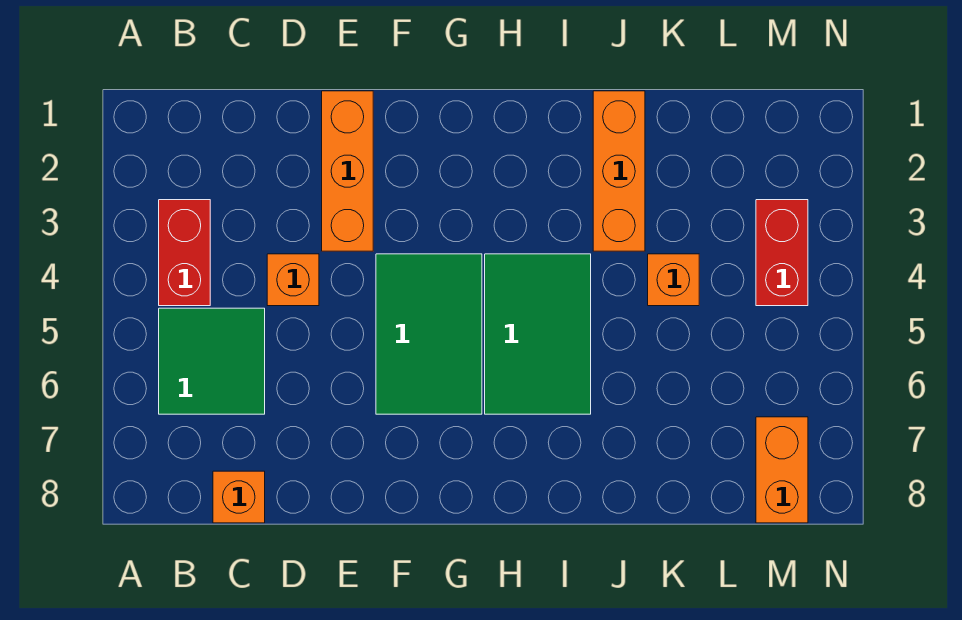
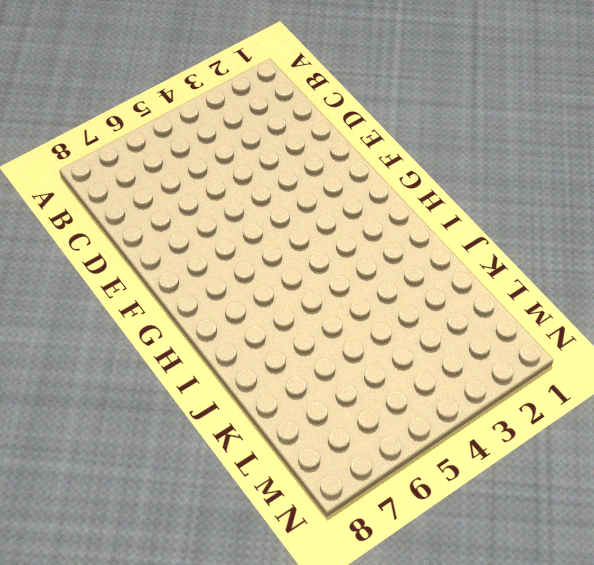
none -> red brick B3:B4 level 1
none -> green tile B5:C6 level 1

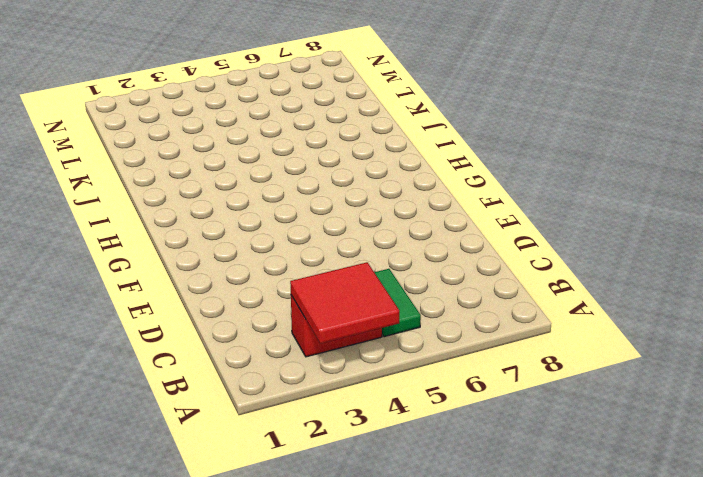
red tile A3:B4 level 2 -> none
green tile B5:C5 level 1 -> green tile B5:C6 level 1
none -> orange brick C8 level 1
none -> orange brick D4 level 1

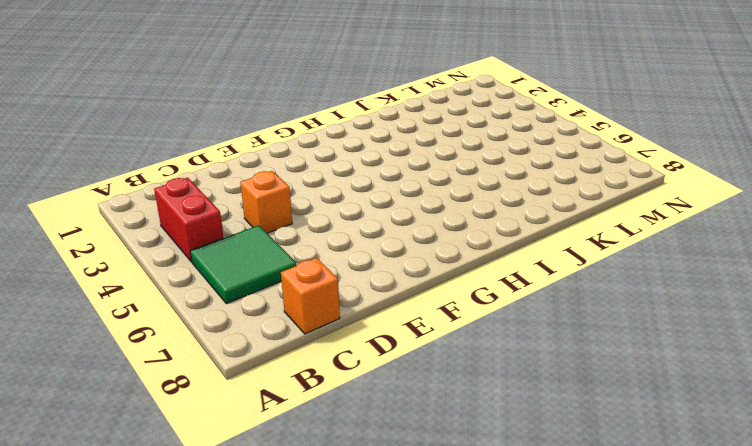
none -> orange brick E1:E3 level 1
none -> green tile F4:G6 level 1

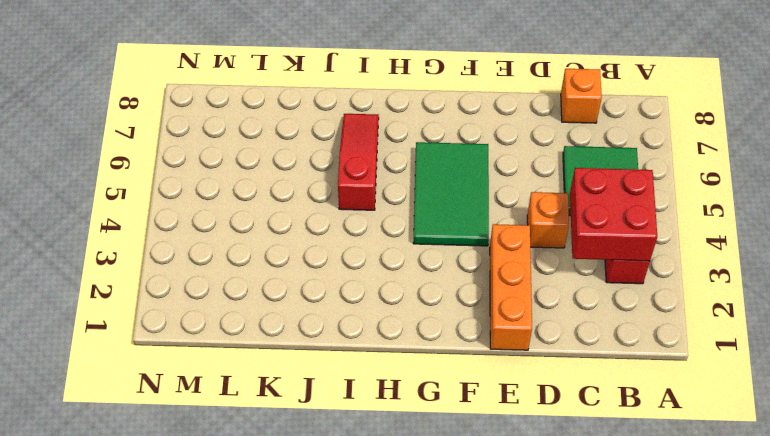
red brick B3:C4 level 2 -> none
red slope I5:I7 level 1 top 5 -> green tile H4:I6 level 1
none -> orange brick J1:J3 level 1
none -> orange brick K4 level 1

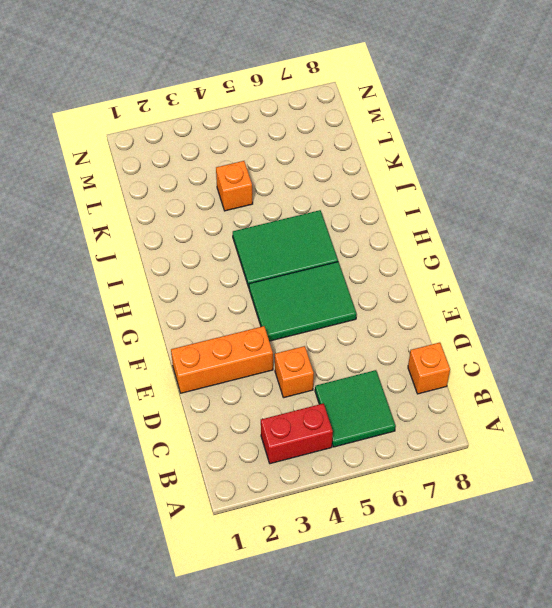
none -> orange brick J1:J3 level 1
none -> red brick M3:M4 level 1

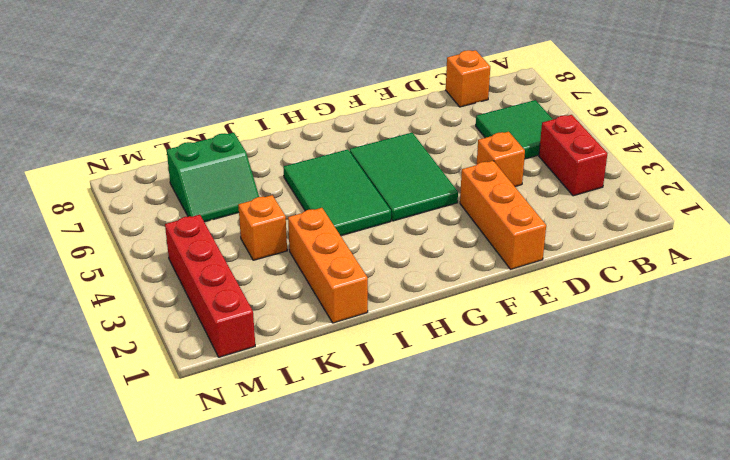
green slope K6:L7 level 1 top 7 -> none
red brick M1:M4 level 1 -> red brick M3:M4 level 1
none -> orange brick M7:M8 level 1

